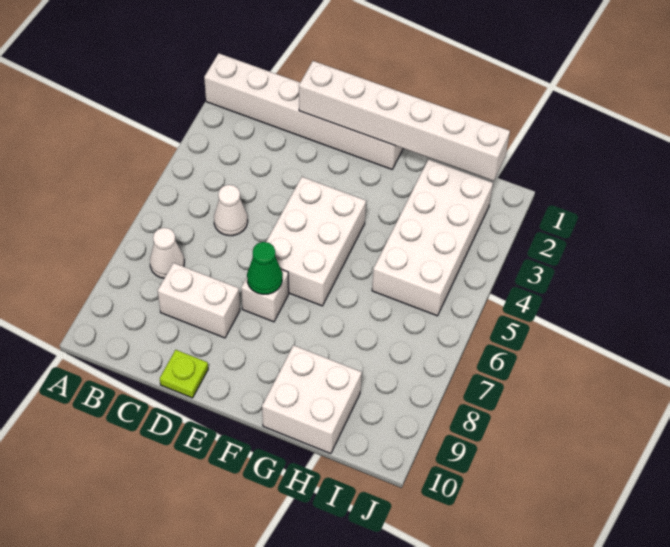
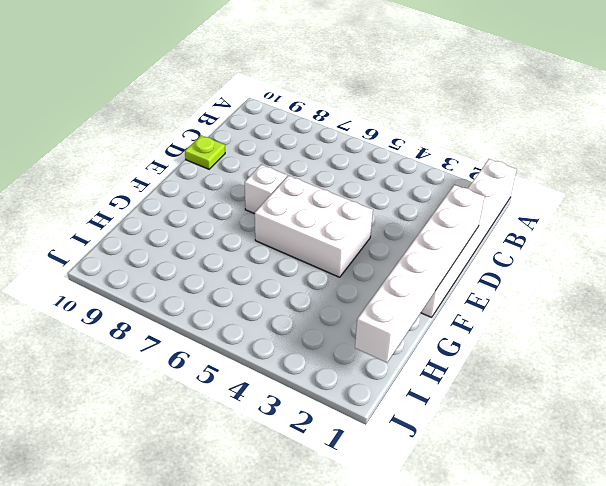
none -> white cone B7 level 1
none -> white cone C5 level 1

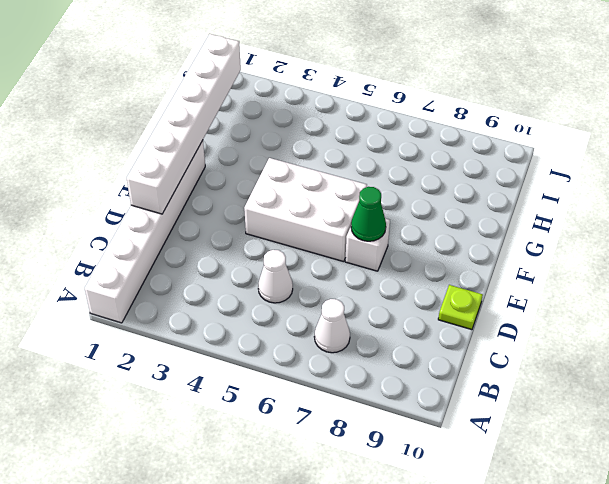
none -> white brick C8:D8 level 1
none -> white brick G9:H10 level 1

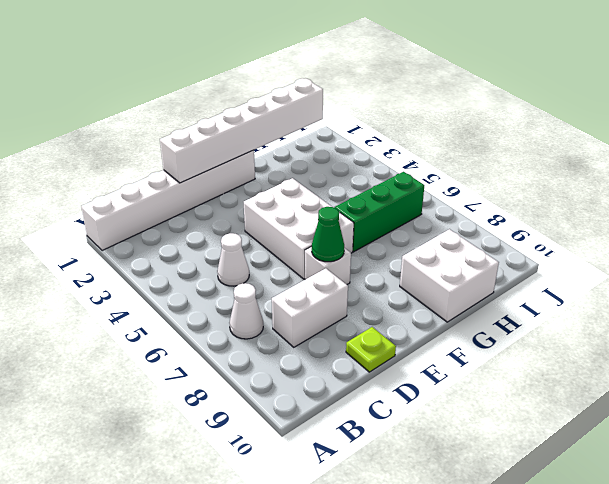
green brick G6:I6 level 1 -> none
none -> white brick H2:I5 level 1

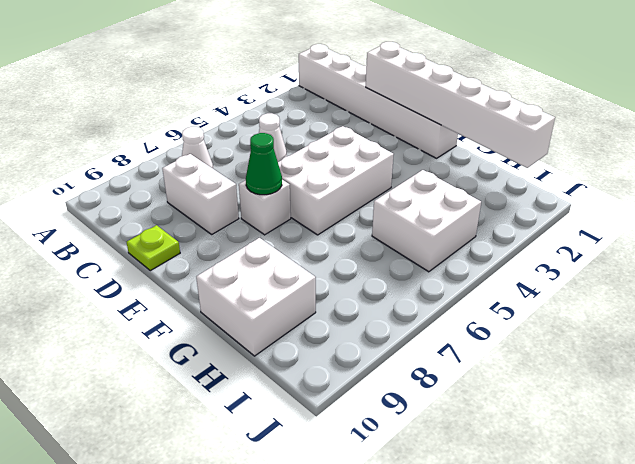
white brick H4:I5 level 1 -> white brick H2:I5 level 1

